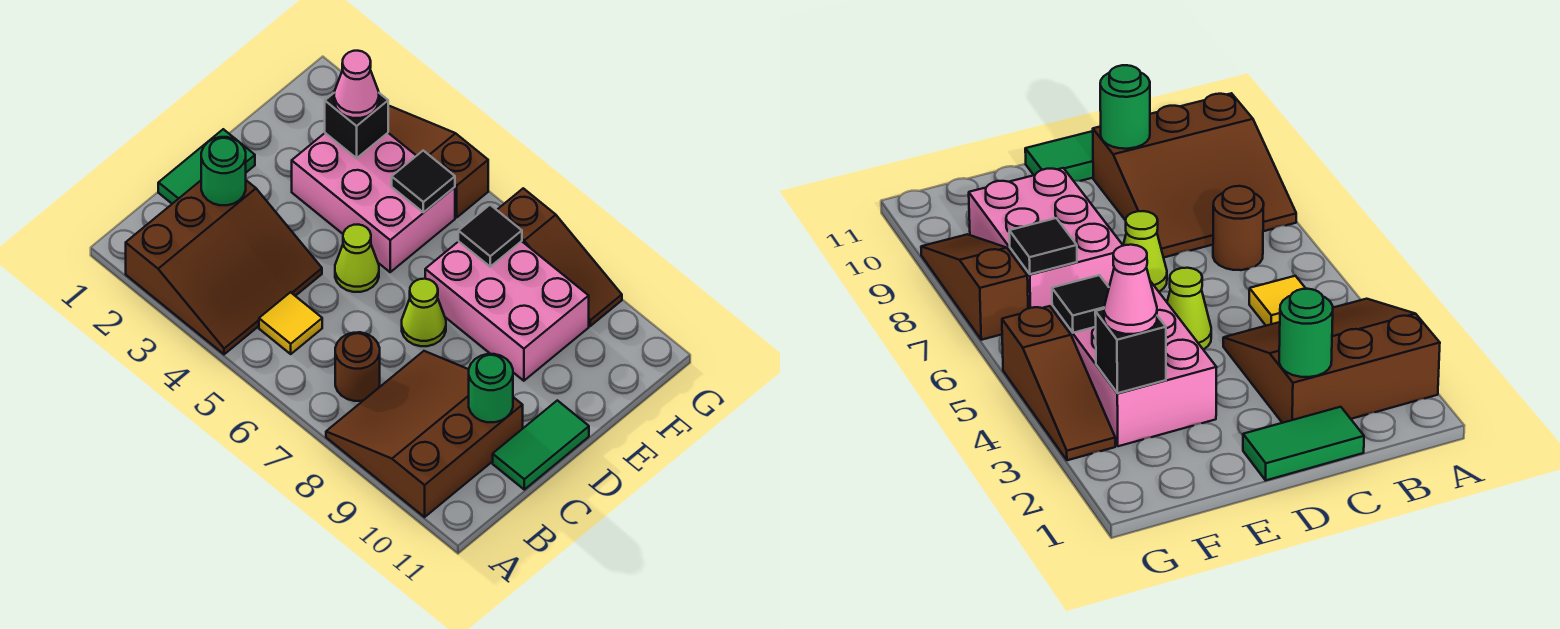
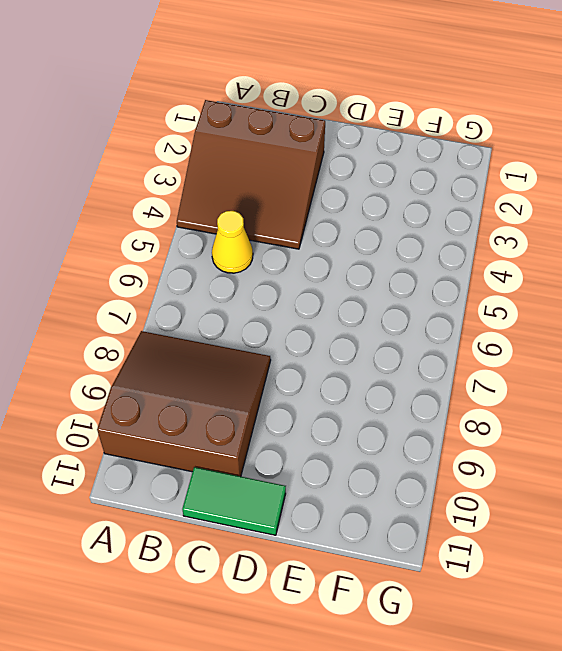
yellow cone B5 level 1 -> yellow tile B5 level 1
none -> brown round brick B7 level 1
none -> green tile C1:D1 level 1
none -> lime cone D5 level 1

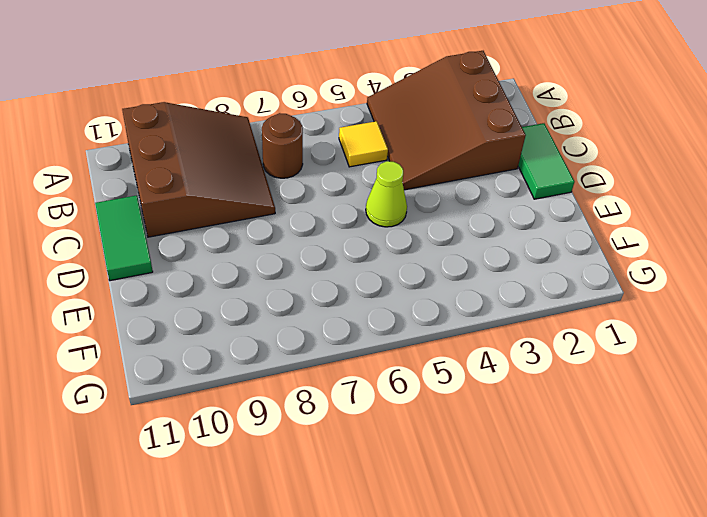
none -> lime cone D7 level 1
none -> pink brick E3:F5 level 1
none -> pink brick E7:F9 level 1

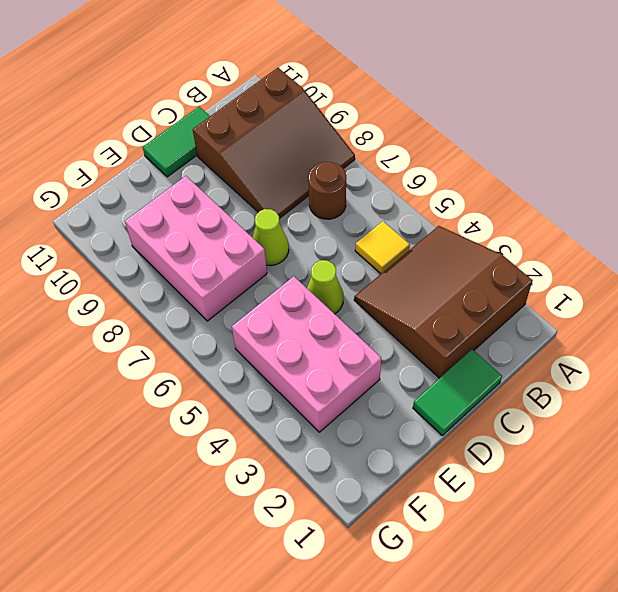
none -> brown slope G3:G5 level 1 top 5
none -> brown slope G7:G9 level 1 top 7
none -> green round brick C2 level 2

